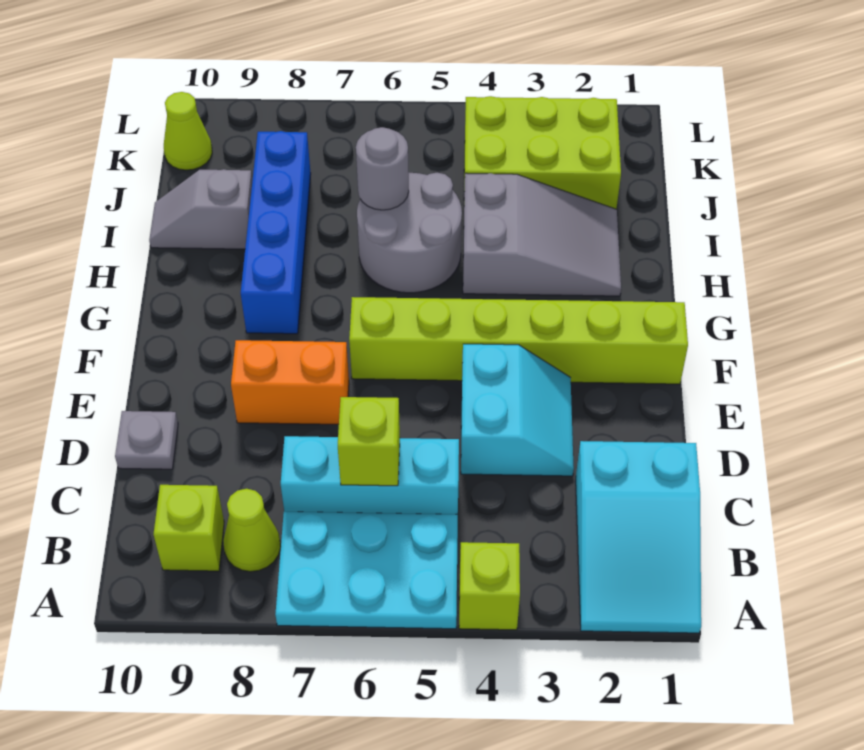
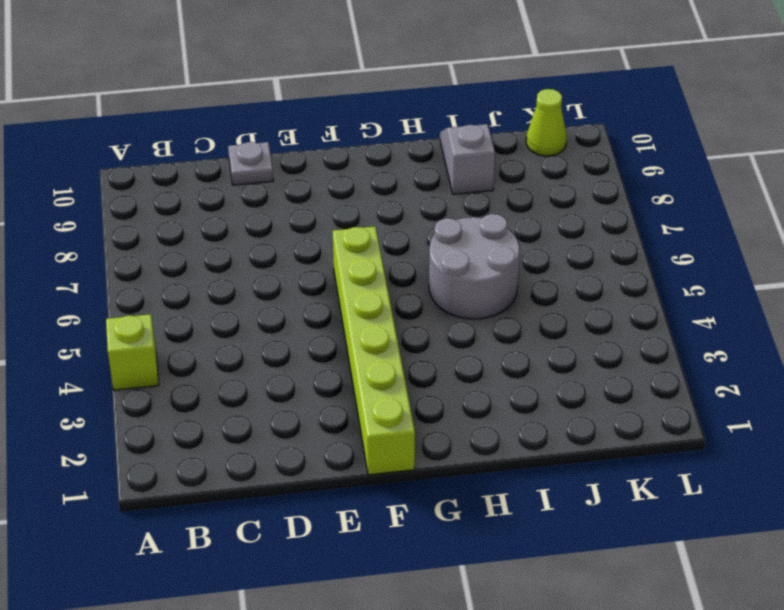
none -> cyan slope A1:C2 level 1 top C
none -> cyan plate A5:B7 level 1
none -> lime cone B8 level 1

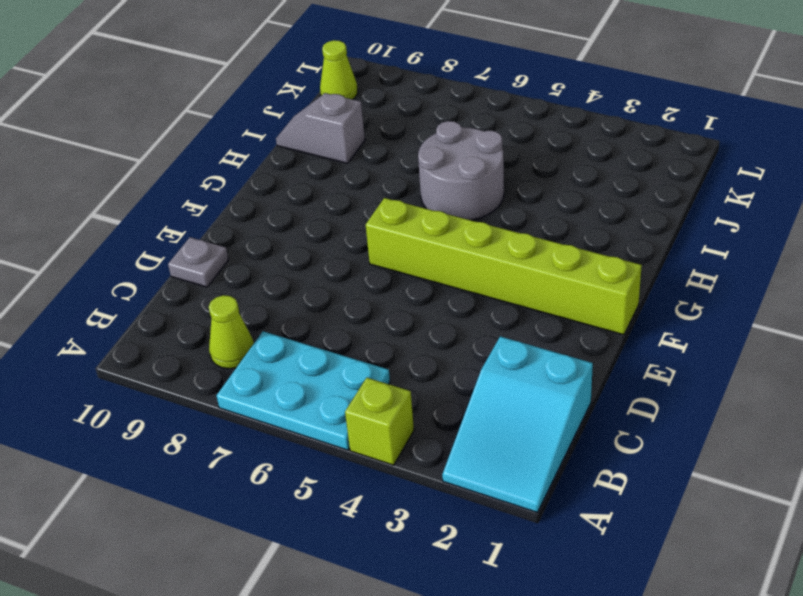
none -> lime brick B9 level 1
none -> cyan brick C5:C7 level 1
none -> cyan slope D3:E4 level 1 top 4

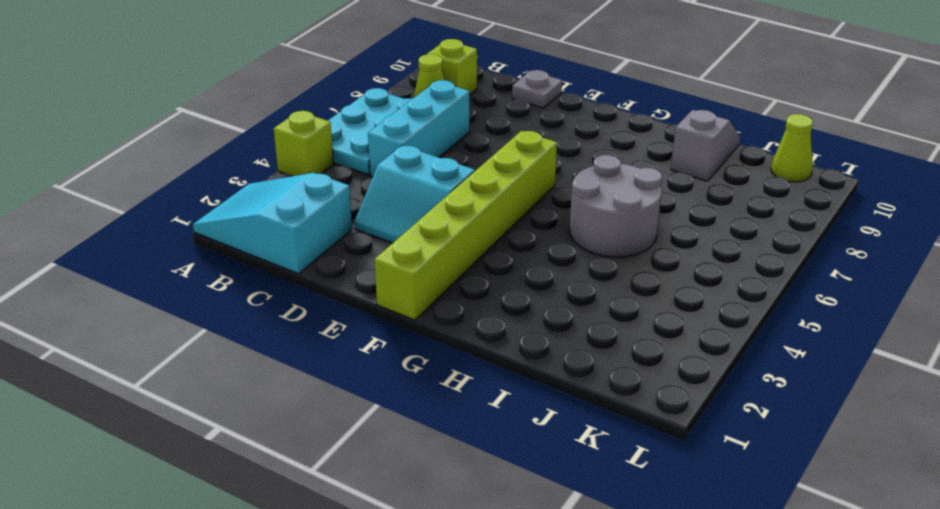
none -> orange brick E7:E8 level 1
none -> blue brick G8:J8 level 1
none -> grey slope H2:I4 level 1 top 4

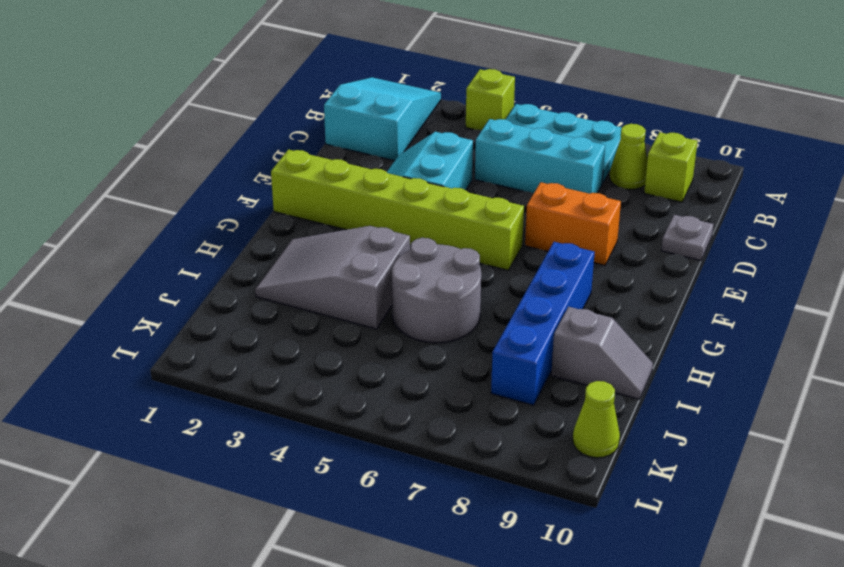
none -> lime brick J2:K4 level 1
none -> lime brick C6 level 2
none -> grey round brick I6 level 2

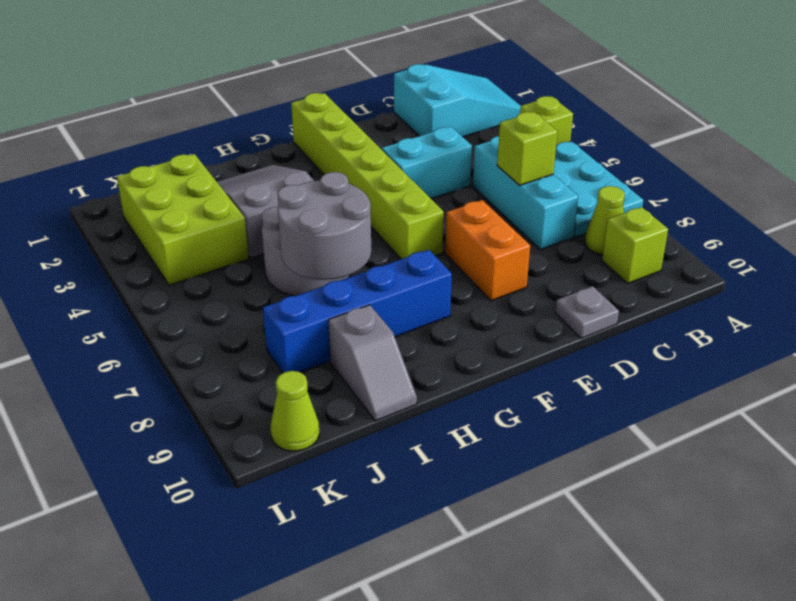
grey round brick H6:I7 level 2 -> grey round brick I6 level 2

